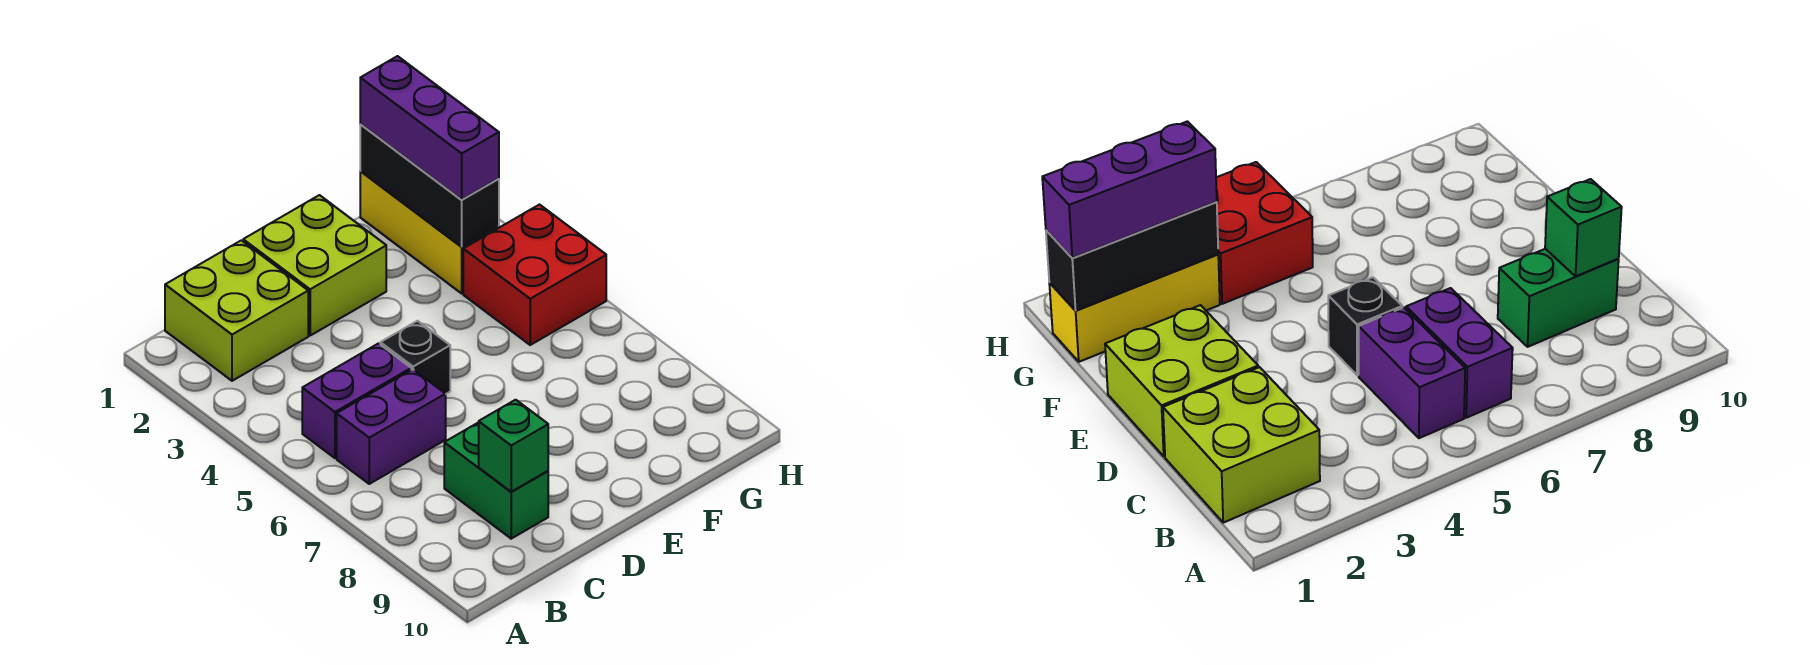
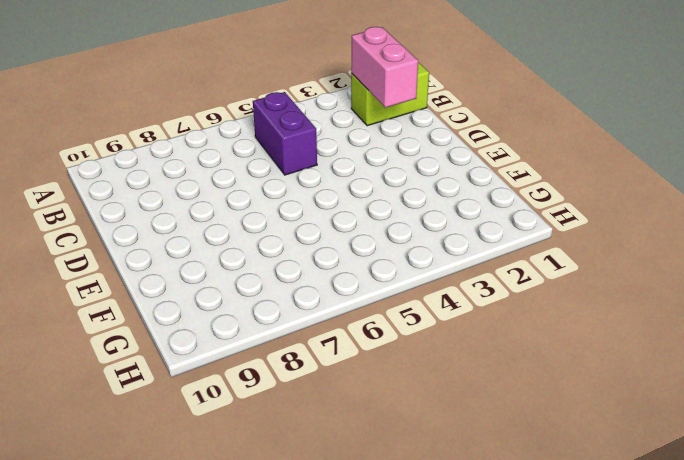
lime brick B1:B2 level 1 -> lime brick B1:C2 level 1
pink brick B2:C2 level 2 -> none
none -> purple brick B6:C6 level 1
none -> green brick C8:C9 level 1

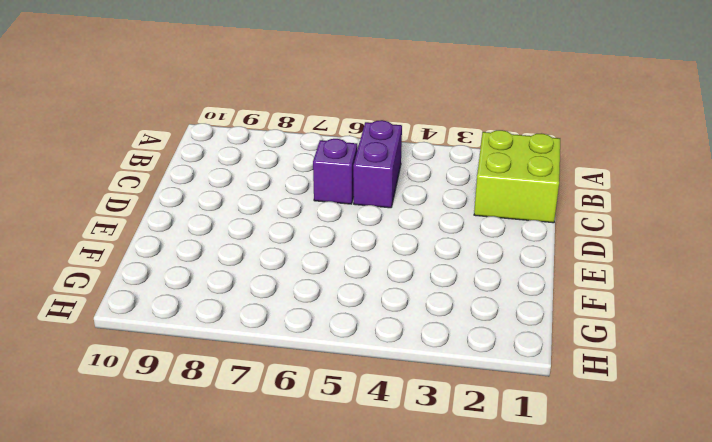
purple brick C6 level 1 -> purple brick B6:C6 level 1
none -> green brick C8:C9 level 1
none -> lime brick D1:E2 level 1

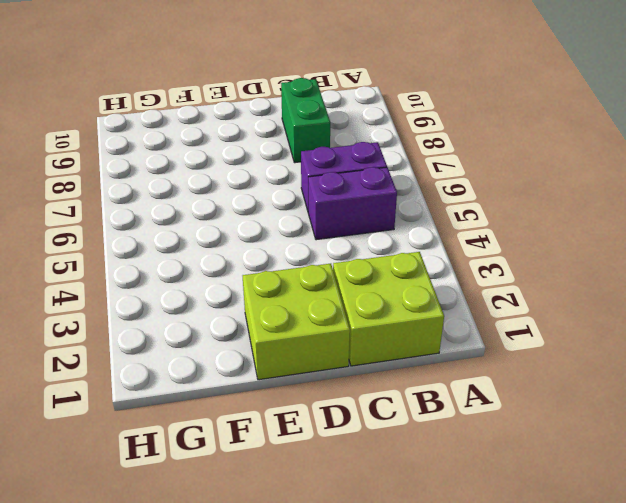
none -> black brick D5 level 1
none -> yellow brick G1:G3 level 1

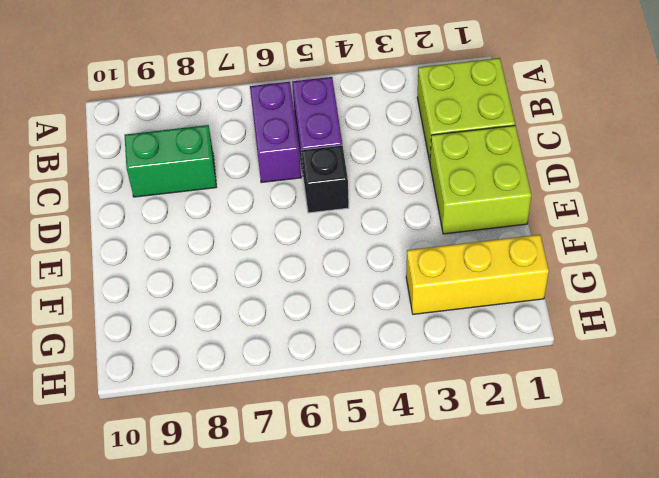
none -> red brick G4:H5 level 1
none -> green brick C9 level 2

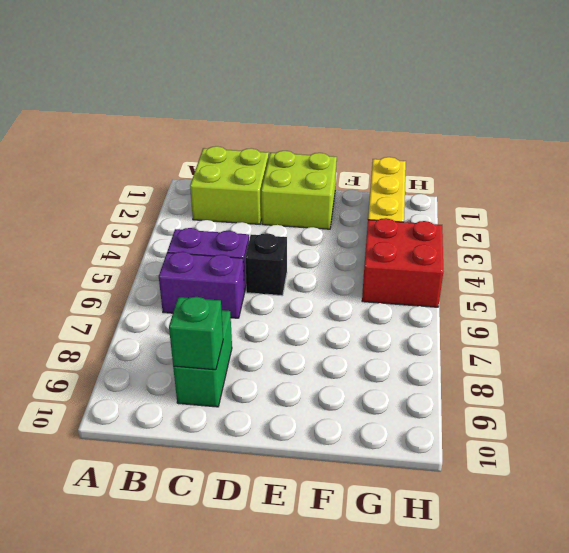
none -> black brick G1:G3 level 2
none -> purple brick G1:G3 level 3

